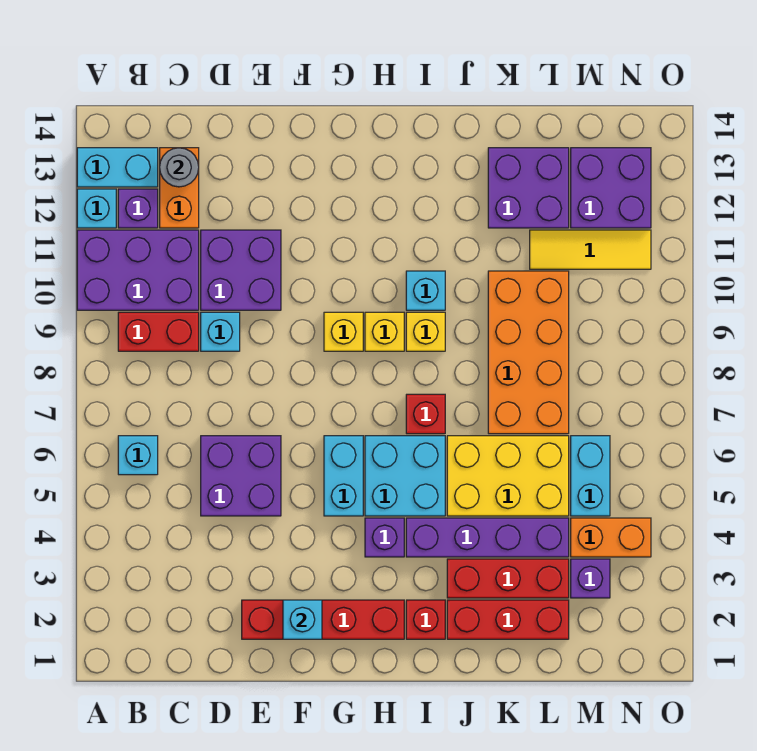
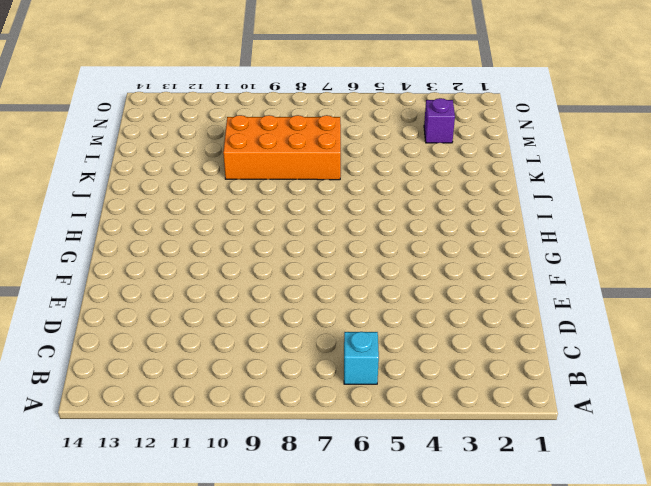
none -> purple brick A10:C11 level 1
none -> cyan brick A12 level 1
none -> cyan brick A13:B13 level 1
none -> red brick B9:C9 level 1

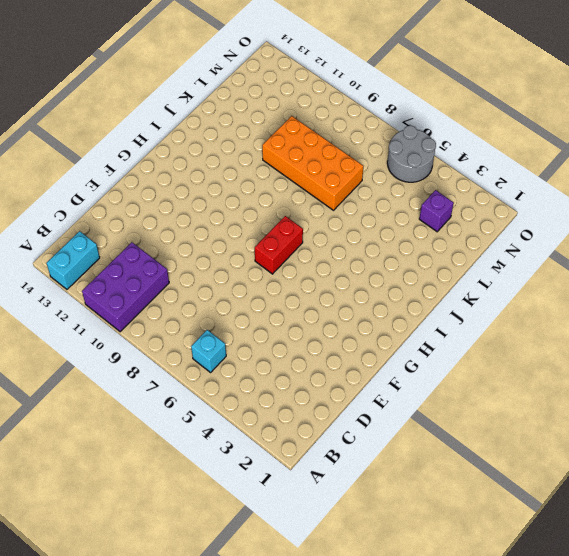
red brick G7:H7 level 1 -> red brick B9:C9 level 1
grey round brick N5:O6 level 1 -> none
none -> cyan brick A12 level 1
none -> purple brick B12 level 1
none -> orange brick C12:C13 level 1
none -> purple brick D5:E6 level 1

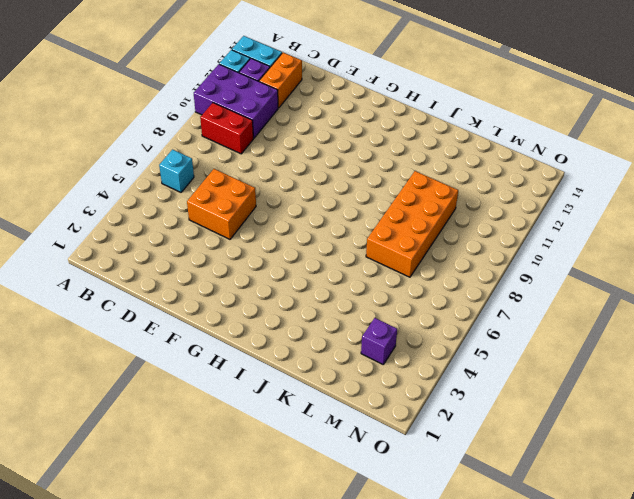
orange brick D5:E6 level 1 -> purple brick D5:E6 level 1
none -> cyan brick D9 level 1
none -> purple brick D10:E11 level 1
none -> red brick E2:H2 level 1
none -> cyan brick G5:G6 level 1

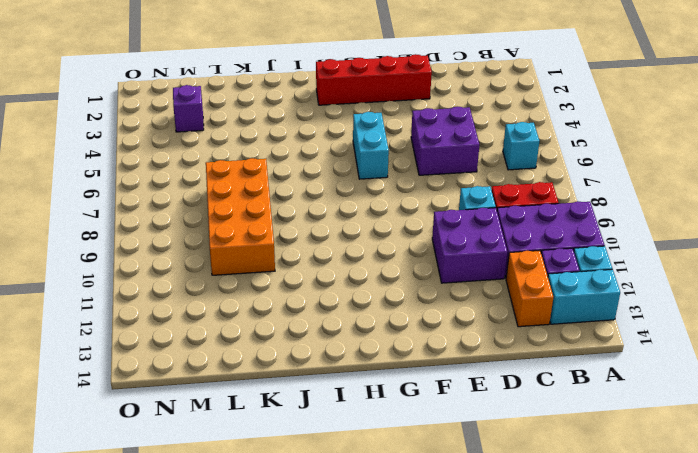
none -> yellow brick G9 level 1
none -> purple brick H4 level 1
none -> cyan brick H5:I6 level 1
none -> yellow brick H9 level 1

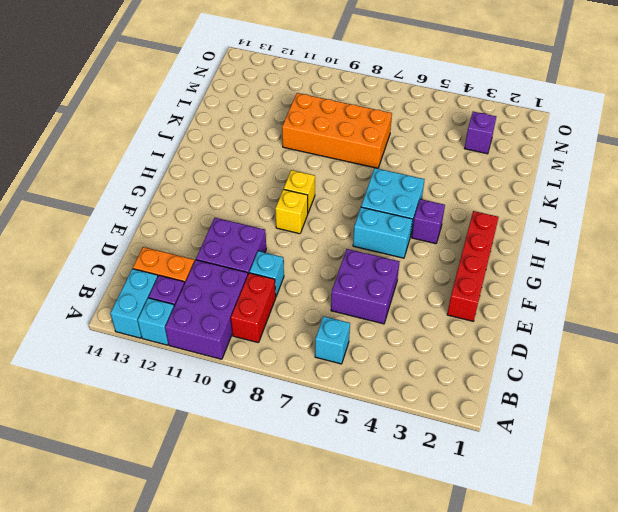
none -> red brick I2 level 1
none -> purple brick I4:L4 level 1
none -> red brick I7 level 1
none -> yellow brick I9 level 1

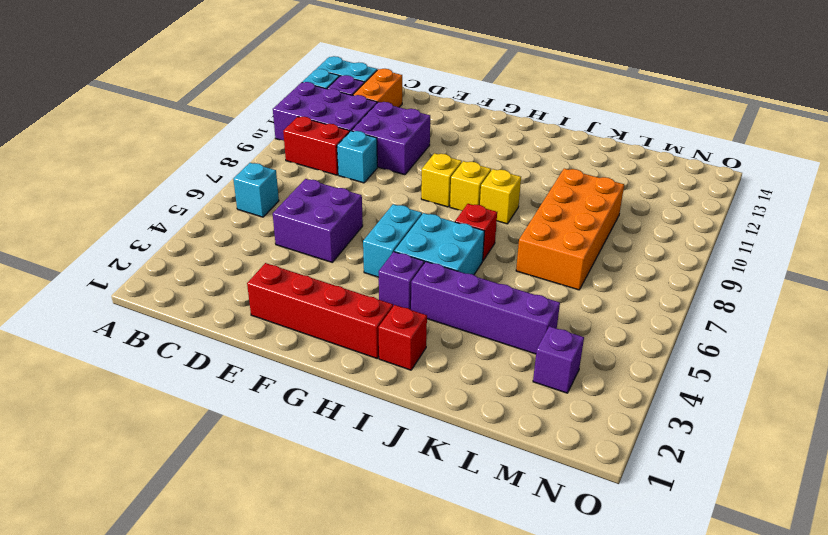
none -> cyan brick I10 level 1
none -> red brick J2:L2 level 1
none -> red brick J3:L3 level 1
none -> yellow brick J5:L6 level 1

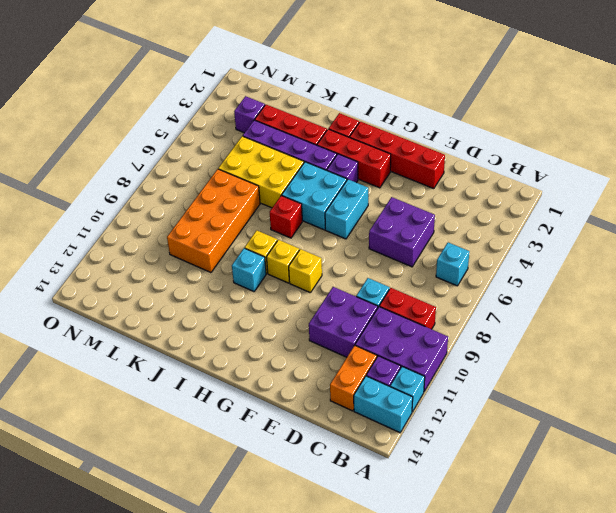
red brick G3:I3 level 1 -> red brick J2:L2 level 1
none -> purple brick K12:L13 level 1
none -> yellow tile L11:N11 level 1
none -> orange brick M4:N4 level 1
none -> cyan brick M5:M6 level 1

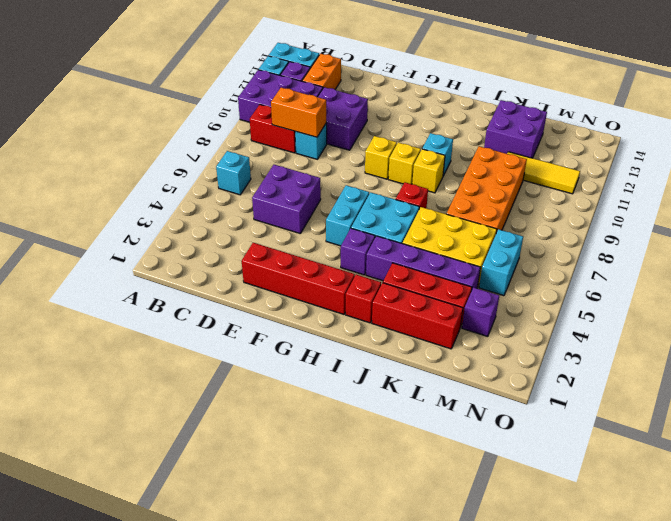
orange brick C9:D9 level 2 -> orange brick M4:N4 level 1
none -> purple brick M12:N13 level 1
none -> grey round brick C13 level 2
none -> cyan brick F2 level 2

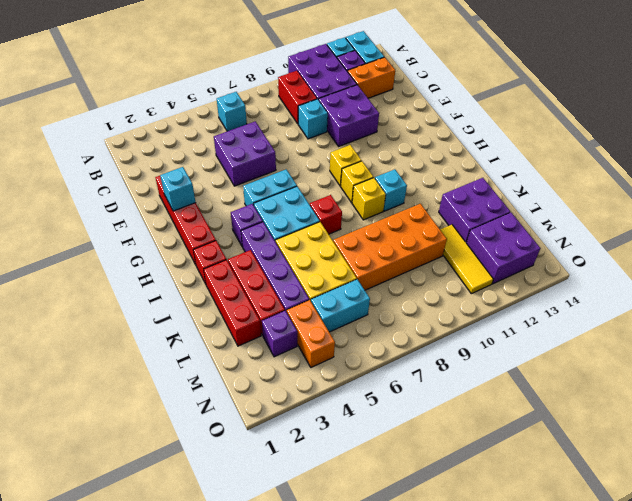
none -> grey round brick C13 level 2

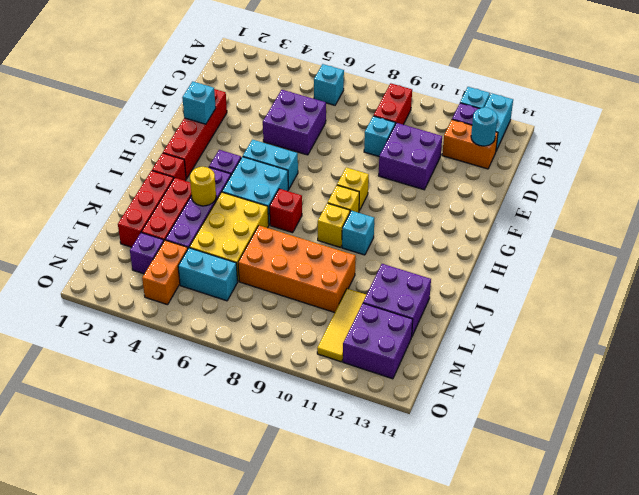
cyan round brick C13 level 2 -> grey round brick C13 level 2
yellow round brick J4 level 2 -> none
none -> purple brick A10:C11 level 1

